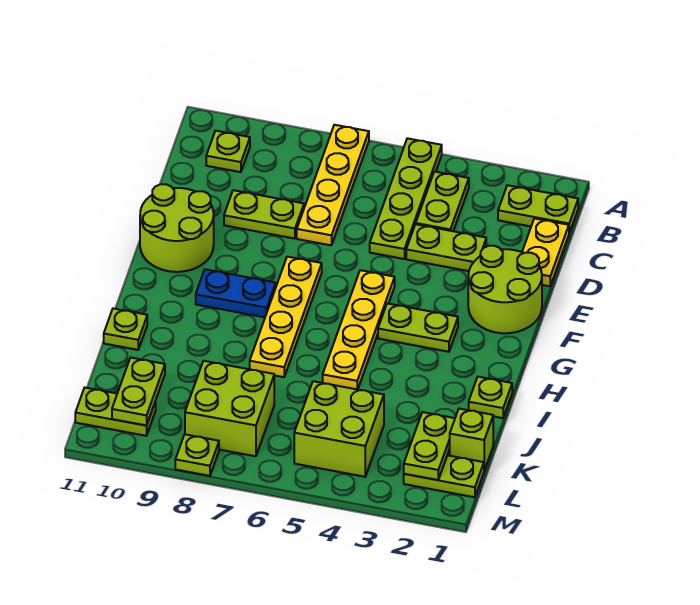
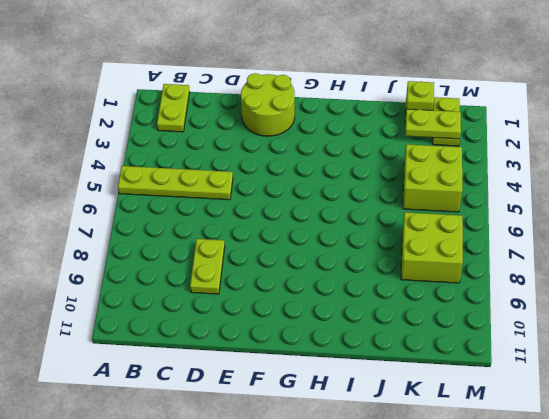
none -> yellow plate A7:D7 level 1
none -> lime plate B4:C4 level 1
none -> lime plate B10 level 1

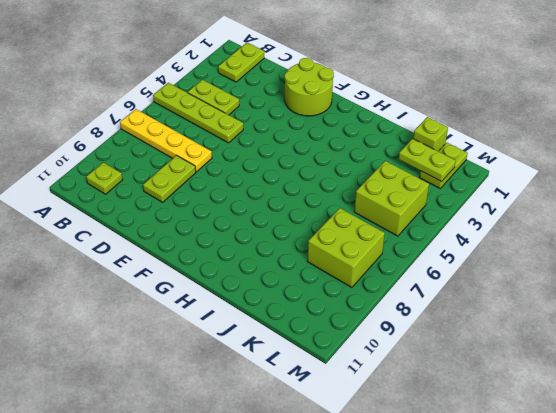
none -> yellow plate C1:D1 level 1
none -> lime plate D3:D4 level 1
none -> lime round brick E10:F11 level 1

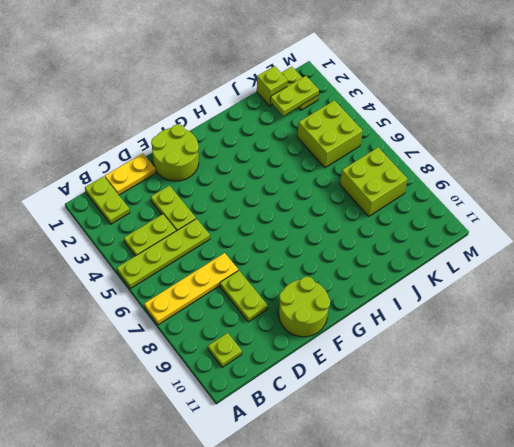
none -> yellow plate F5:I5 level 1
none -> yellow plate F7:I7 level 1
none -> lime plate G3:G4 level 1

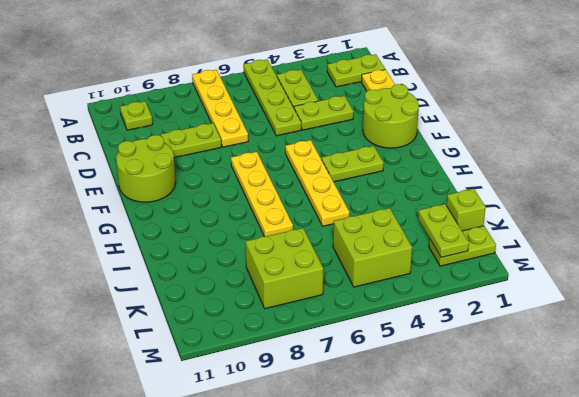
none -> blue plate G8:G9 level 1
none -> lime plate I1 level 1
none -> lime plate I11 level 1

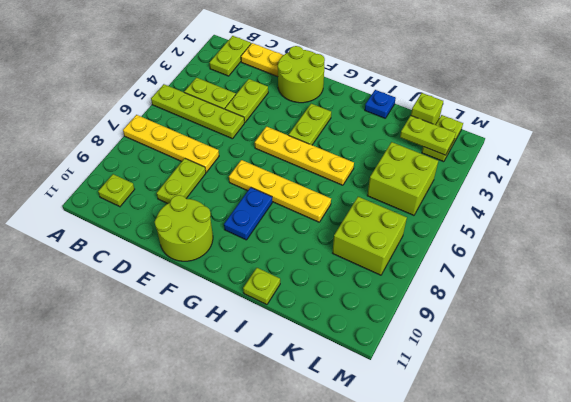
blue plate I1 level 1 -> lime plate I1 level 1
none -> lime plate L10:L11 level 1
none -> lime plate M8 level 1
none -> lime plate K10:L10 level 2

